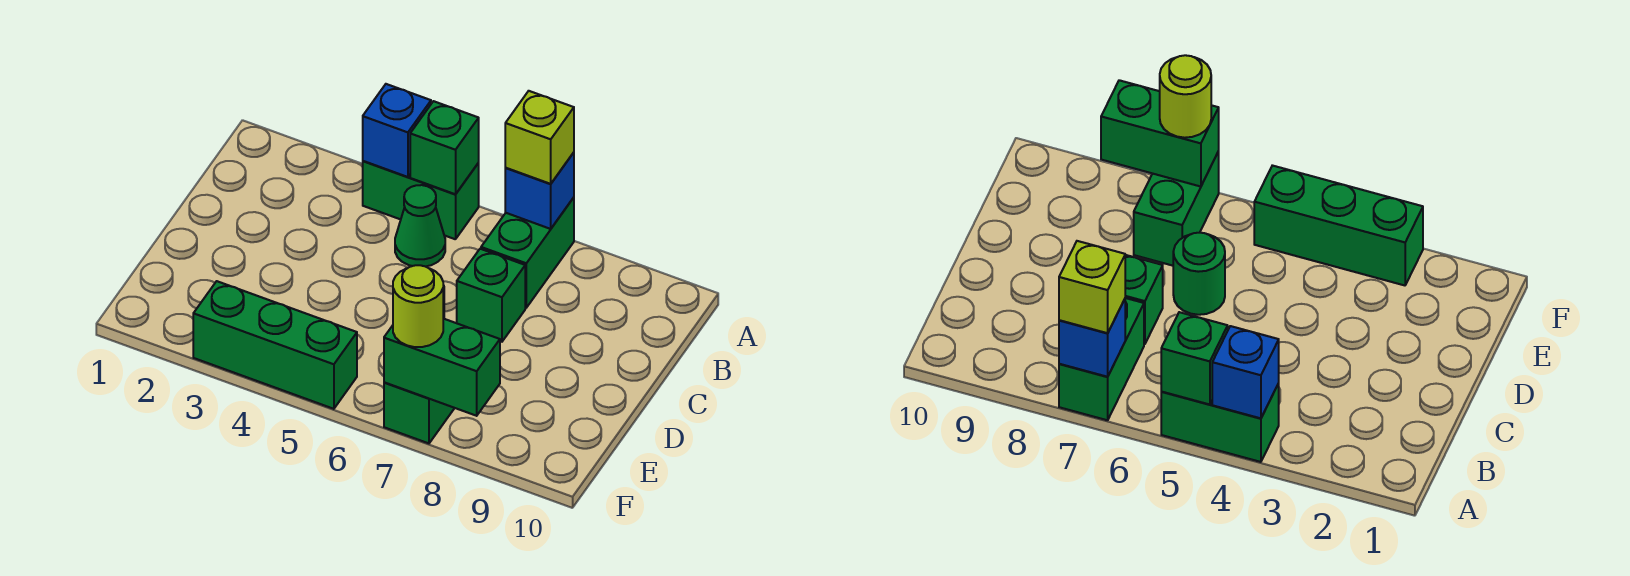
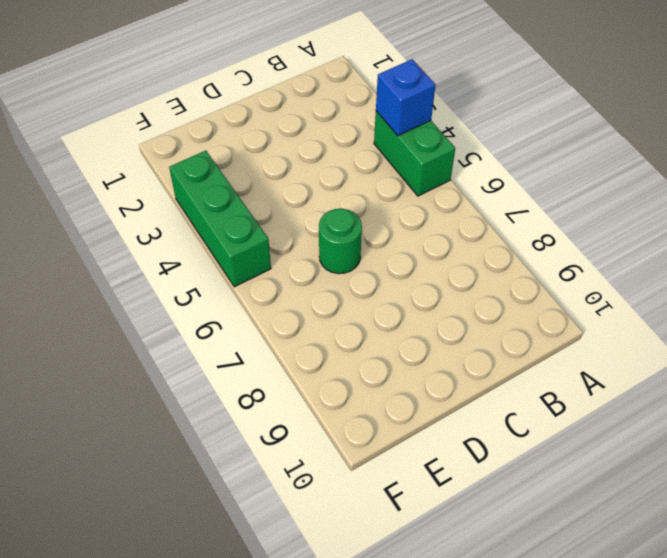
none -> green brick A7:B7 level 1
none -> green cone B5 level 1
none -> green brick C7 level 1

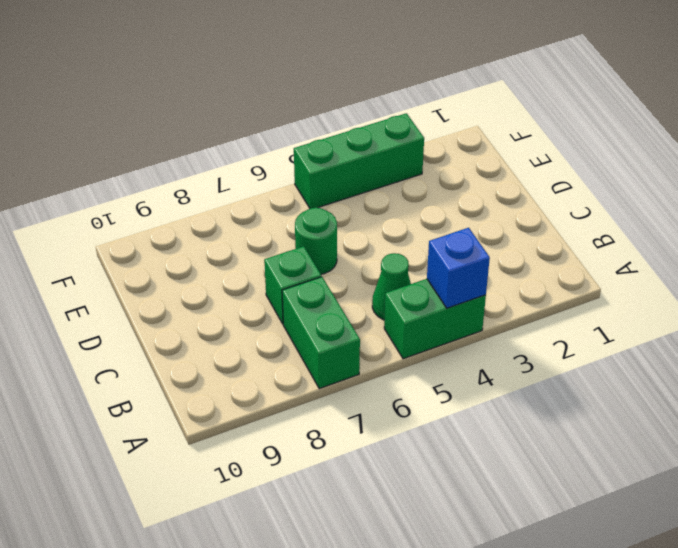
none -> green brick E7:F7 level 1
none -> green brick A5 level 2
none -> blue brick A7 level 2

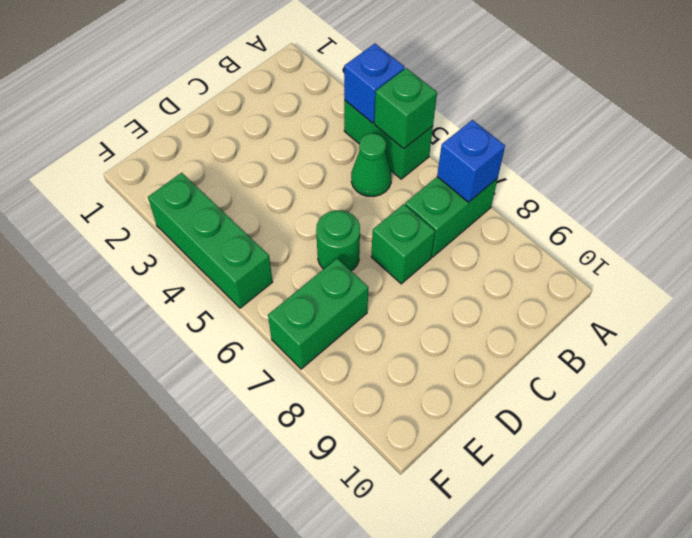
none -> green brick F7:F8 level 2
none -> lime brick A7 level 3
none -> lime round brick F7 level 3

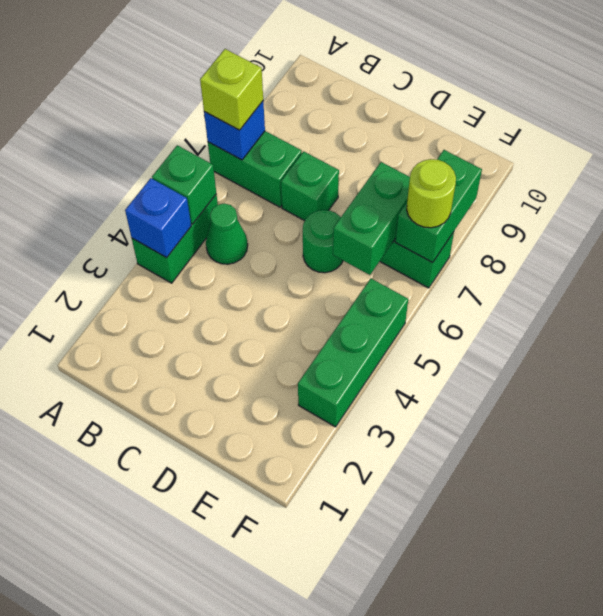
green brick E6:E7 level 2 -> none

